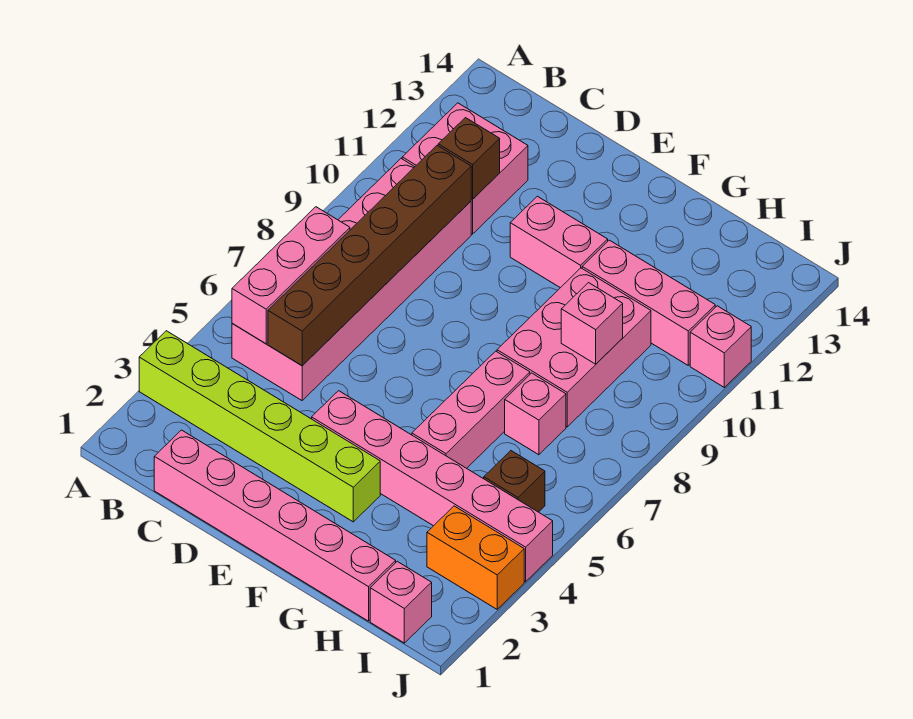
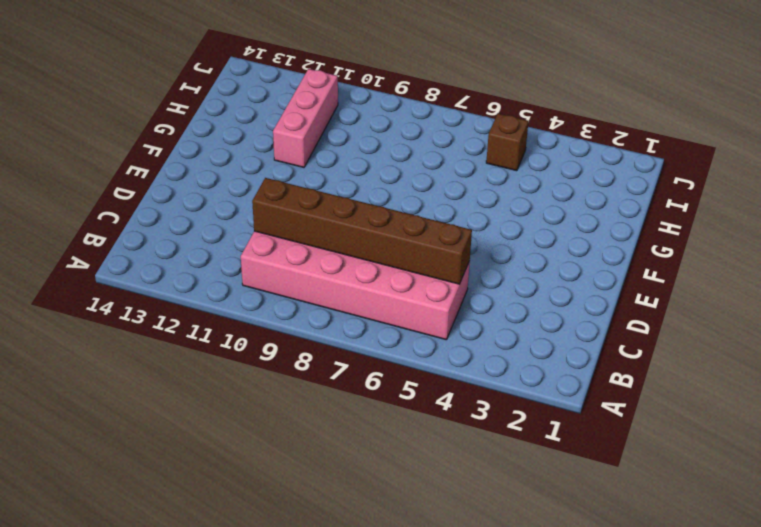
none -> lime brick A3:F3 level 1
none -> pink brick B11:C12 level 1
none -> pink brick C1:H1 level 1

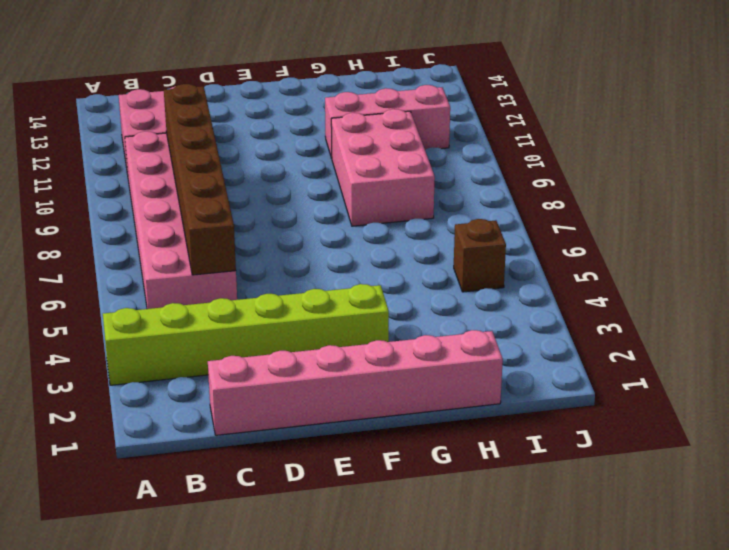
none -> pink brick E4:J4 level 1
none -> pink brick E11:F11 level 1
none -> pink brick G5:G7 level 1

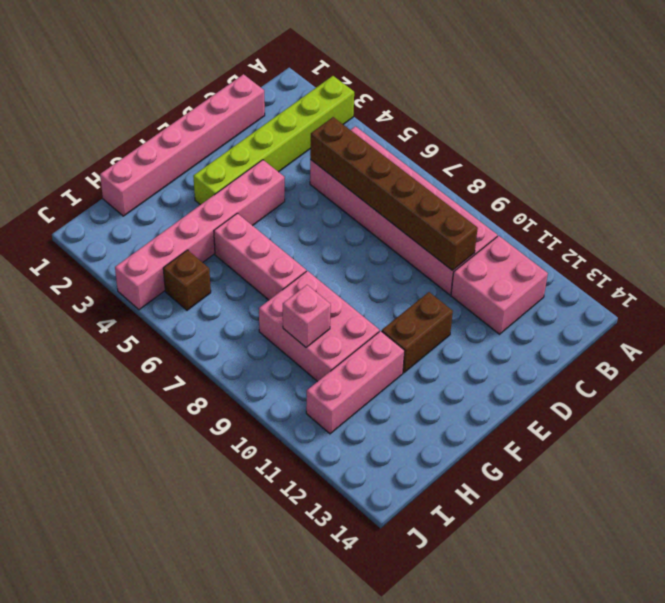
brown brick E11:F11 level 1 -> pink brick E11:F11 level 1
none -> pink brick H7 level 1
none -> pink brick I1 level 1
none -> orange brick I3:J3 level 1

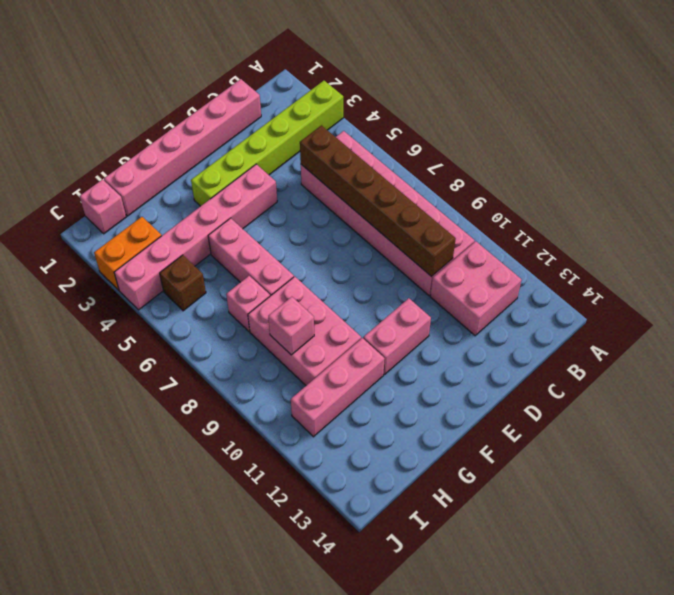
none -> pink brick J11 level 1
none -> pink brick B5:B7 level 2
none -> brown brick C11 level 2

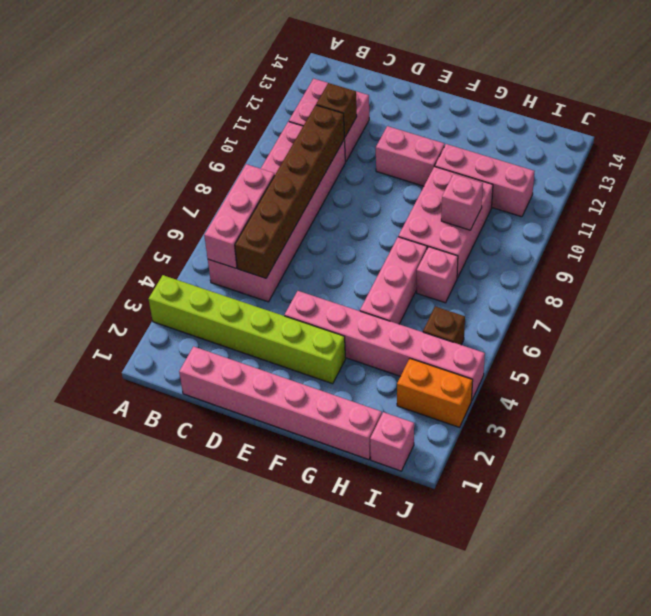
none -> pink brick J11 level 1

